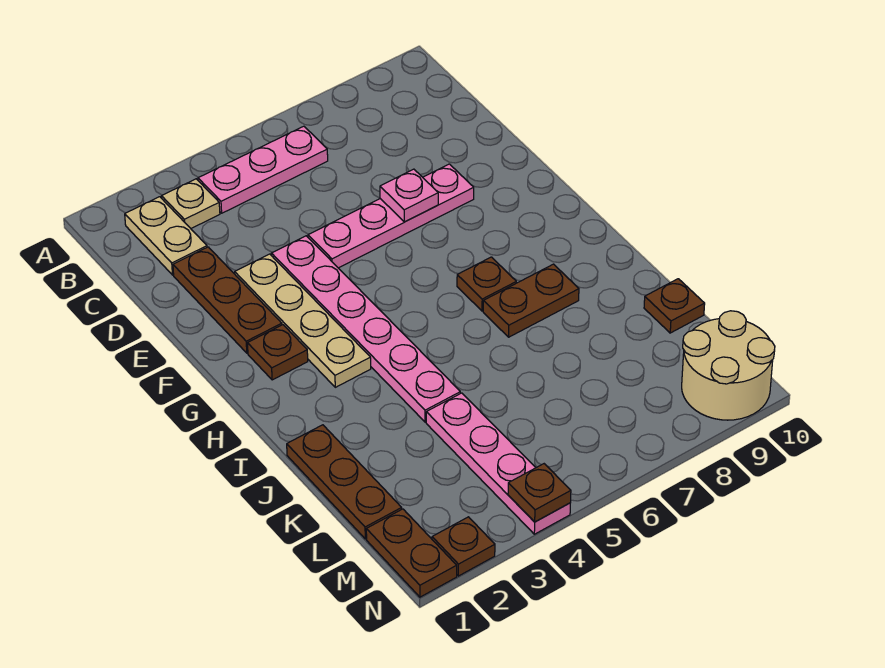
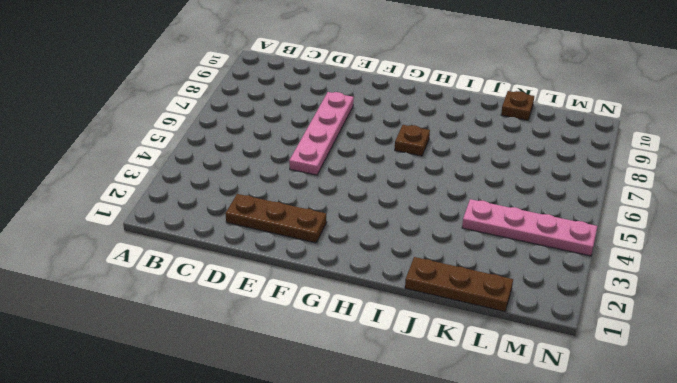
none -> tan plate B2:C2 level 1
none -> tan plate B3 level 1
none -> pink plate B4:B6 level 1

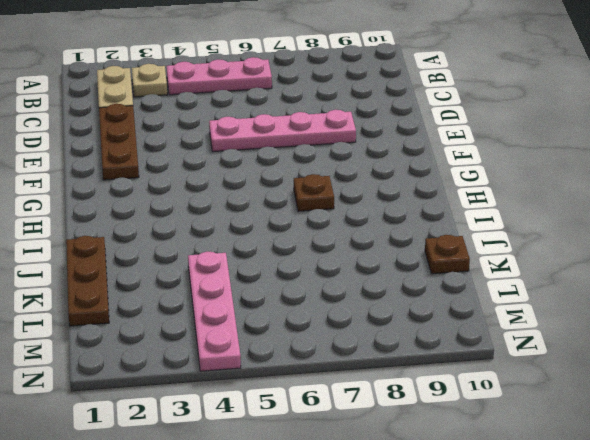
none -> tan plate E3:H3 level 1
none -> pink plate E4:J4 level 1
none -> brown plate G2 level 1

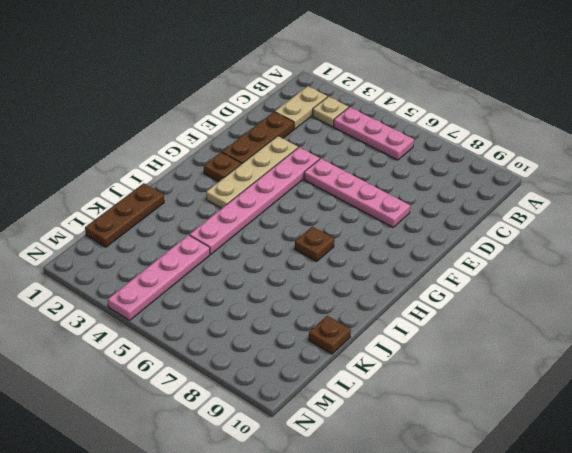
none -> brown plate I7:I8 level 1
none -> brown plate M1:N1 level 1
none -> tan round brick M9:N10 level 1

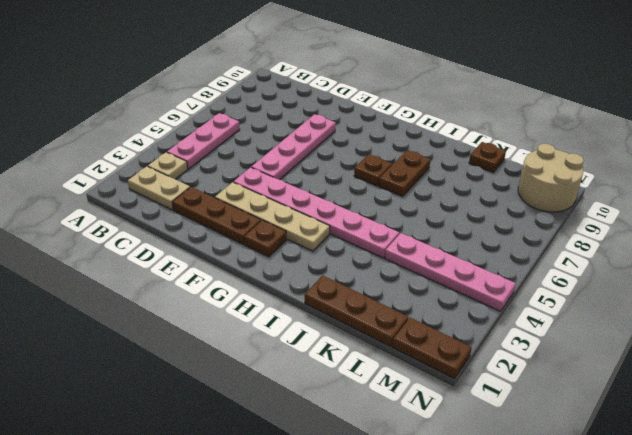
none -> brown plate N2 level 1
none -> pink plate E7 level 2
none -> brown plate N4 level 2

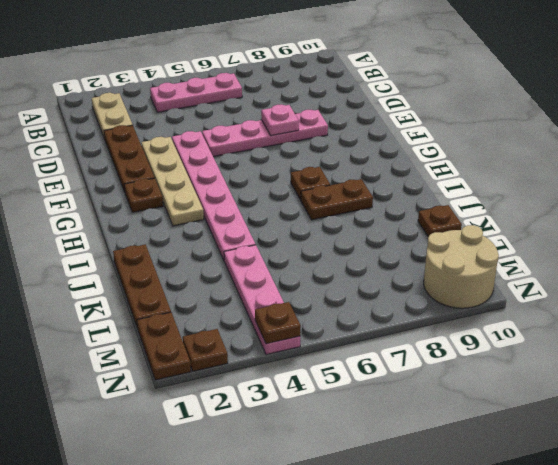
none -> tan plate B3 level 1

